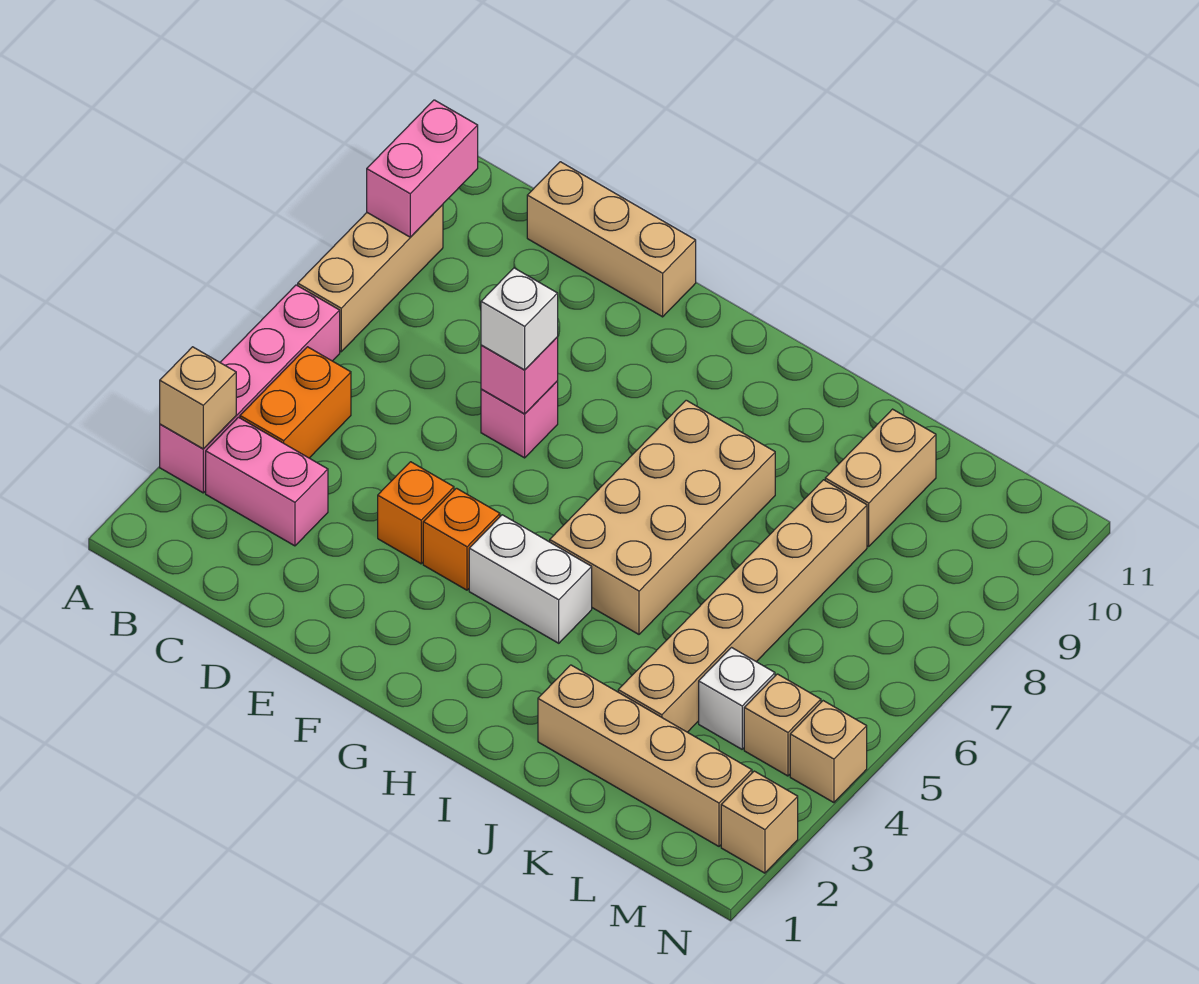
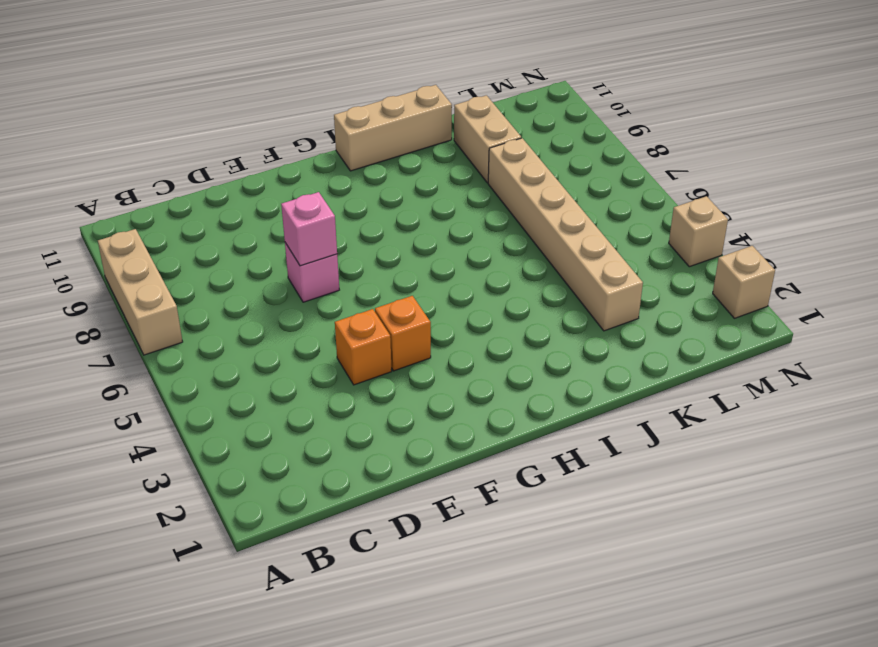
tan brick H11:J11 level 1 -> tan brick C11:E11 level 1
none -> pink brick A3:A6 level 1
none -> pink brick B3:C3 level 1
none -> orange brick B4:B5 level 1

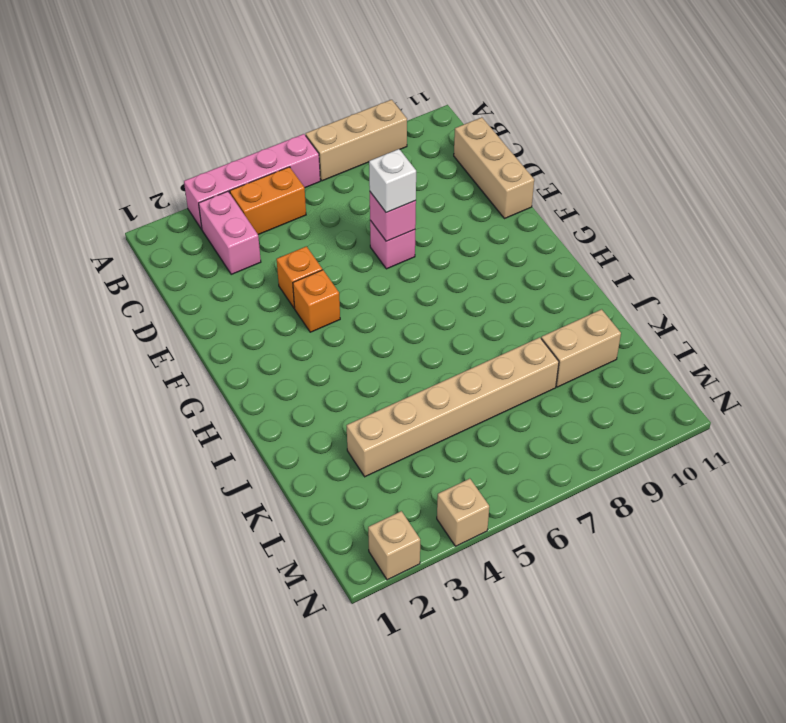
none -> white brick G4:H4 level 1
none -> tan brick H5:I8 level 1
none -> tan brick J2:M2 level 1

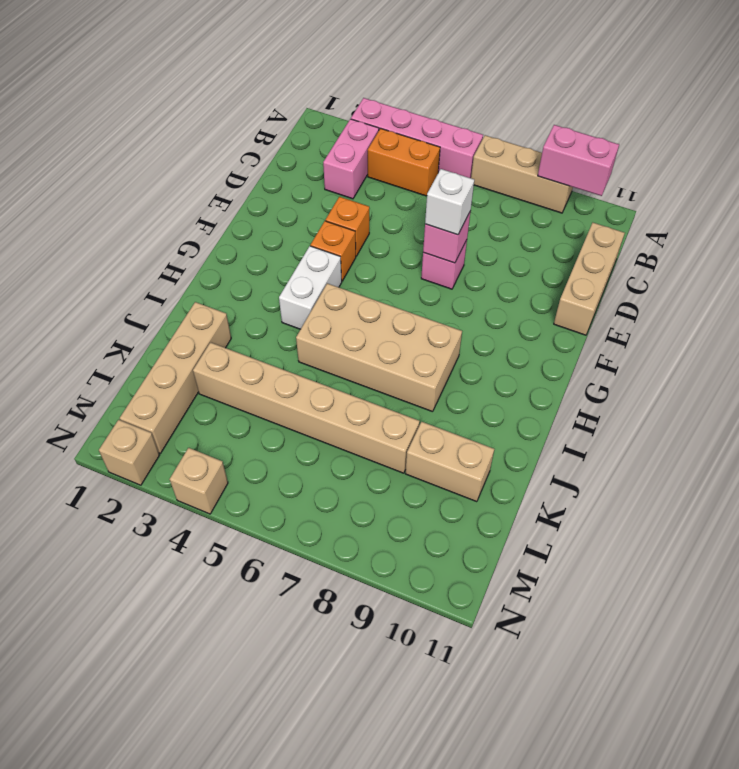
none -> white brick L4 level 1
none -> tan brick M4 level 1
none -> tan brick A3 level 2

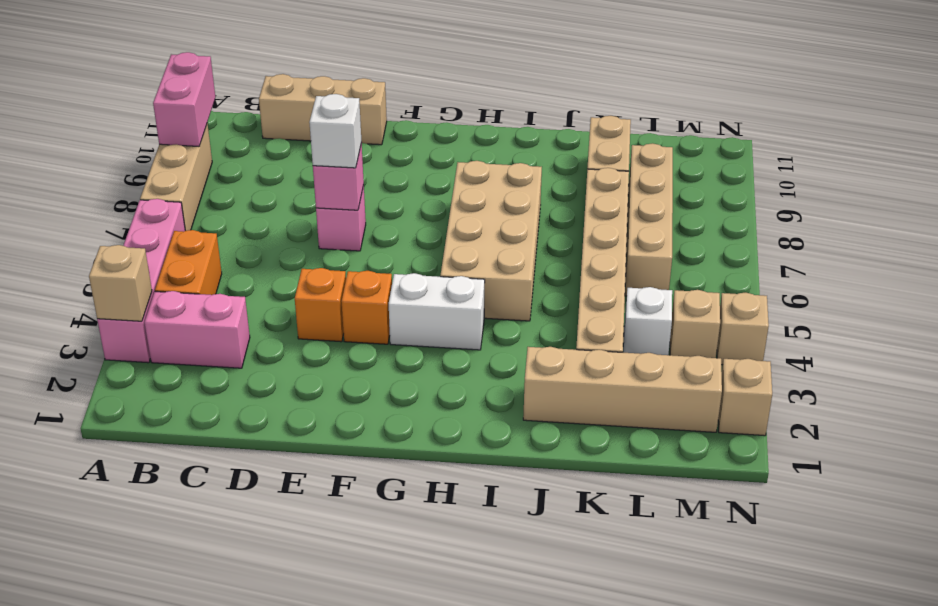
tan brick L6:L9 level 1 -> none

